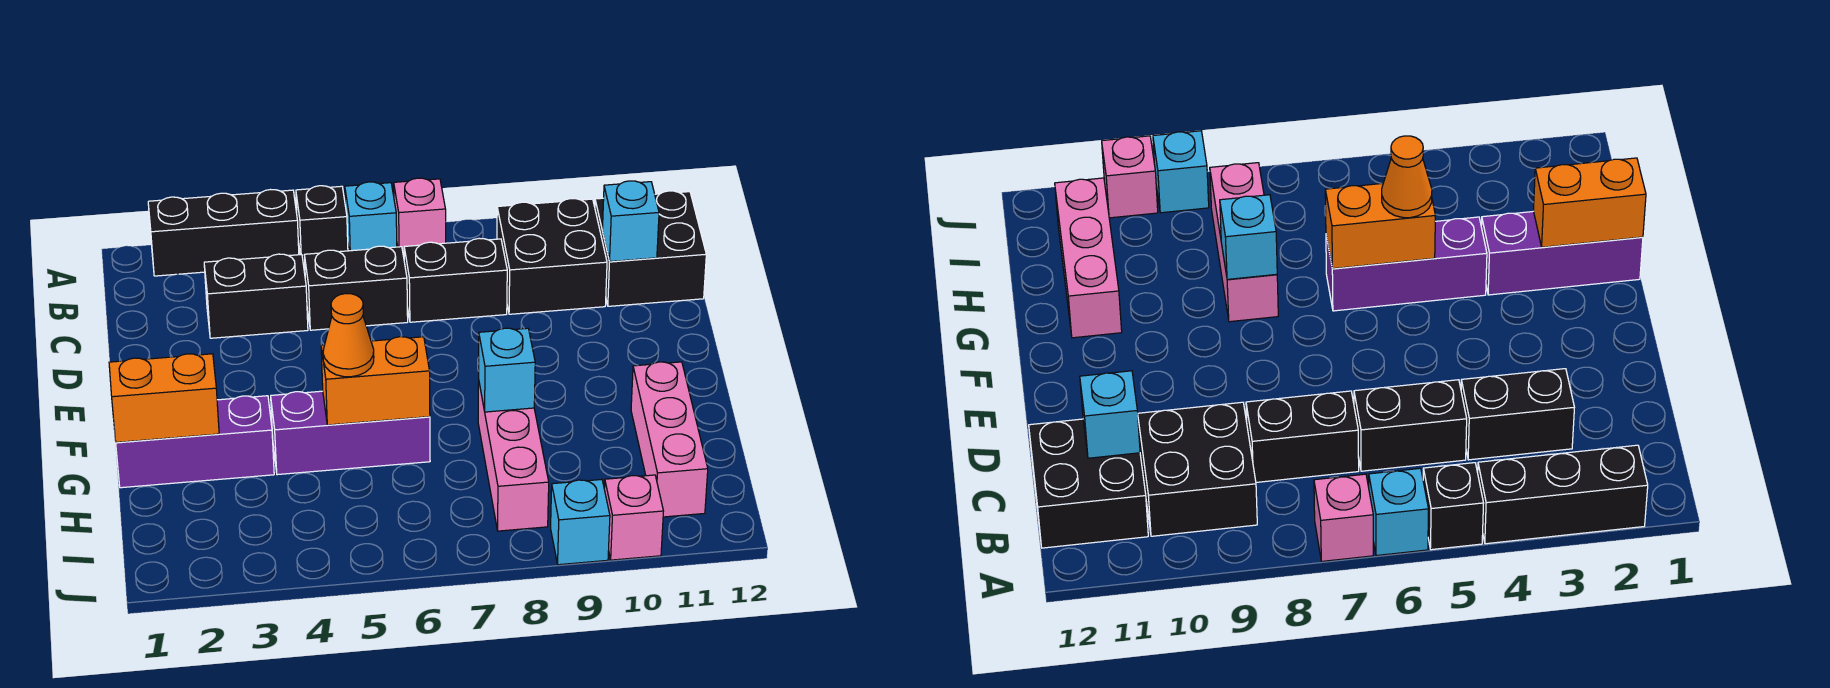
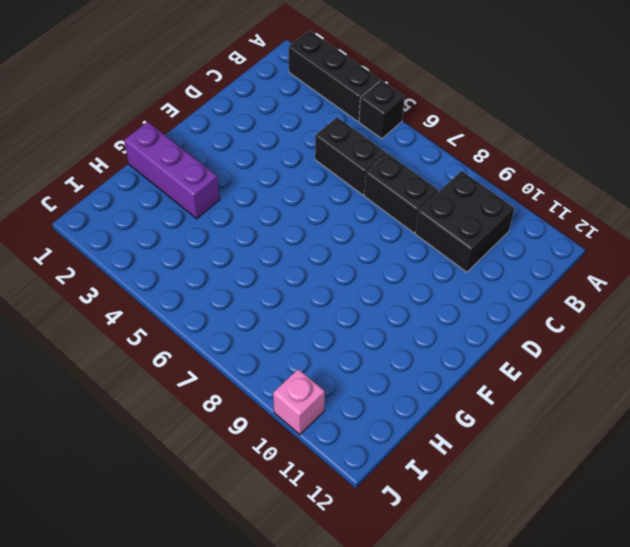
none -> cyan brick A6 level 1
none -> pink brick A7 level 1
none -> black brick B11:C12 level 1

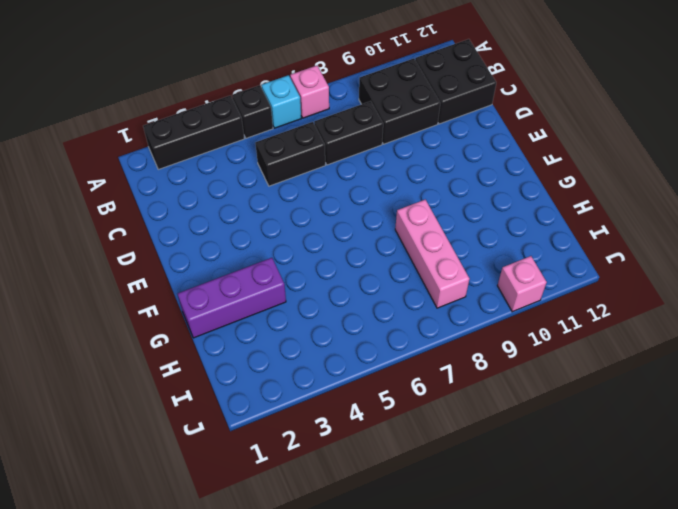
none -> black brick C3:C4 level 1
none -> purple brick G4:G6 level 1
none -> pink brick G11:I11 level 1

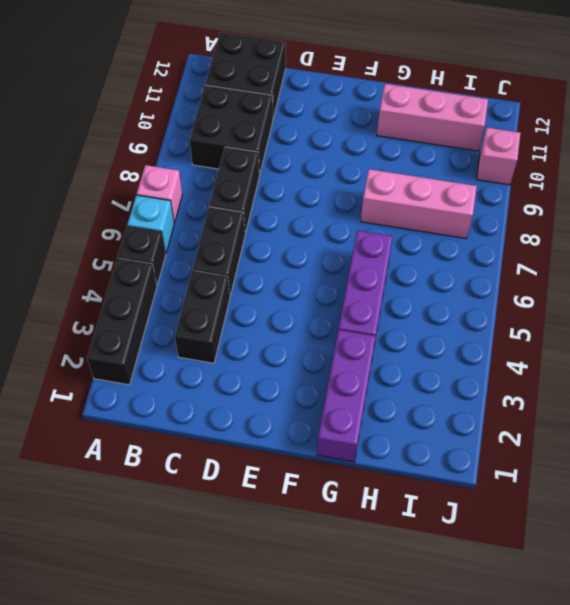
none -> cyan brick J9 level 1
none -> cyan brick C11 level 2
none -> orange brick G1:G2 level 2

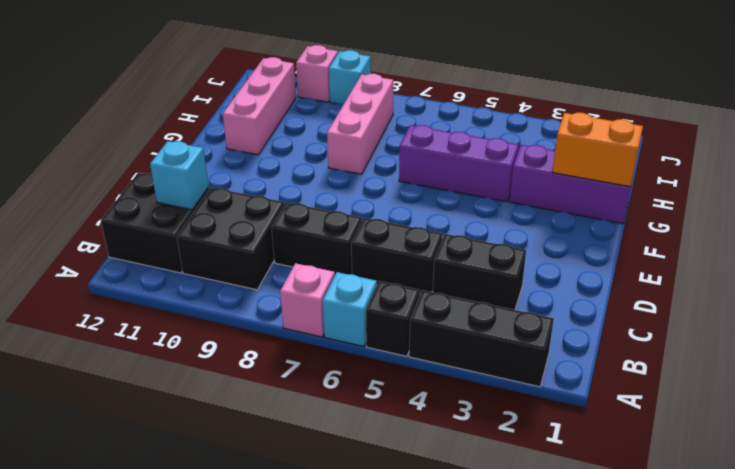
none -> orange brick G5:G6 level 2
none -> cyan brick G8 level 2
none -> orange cone G5 level 3

